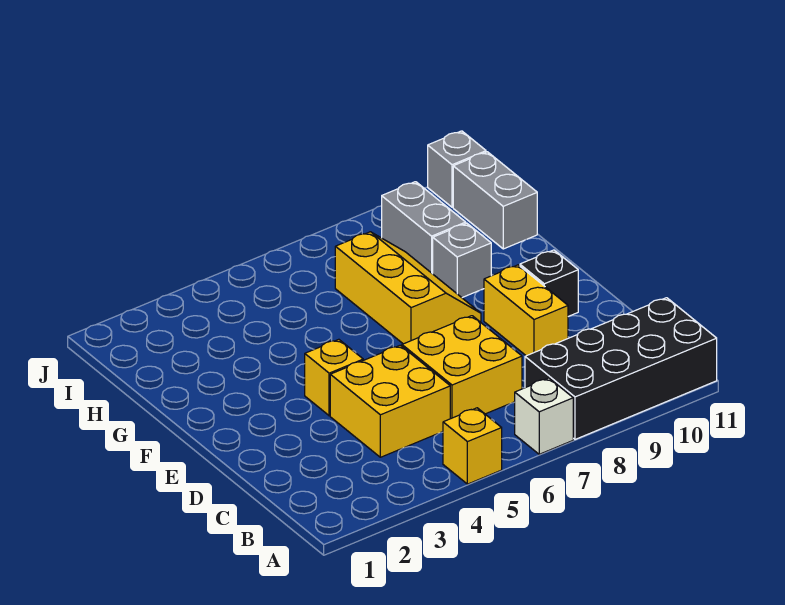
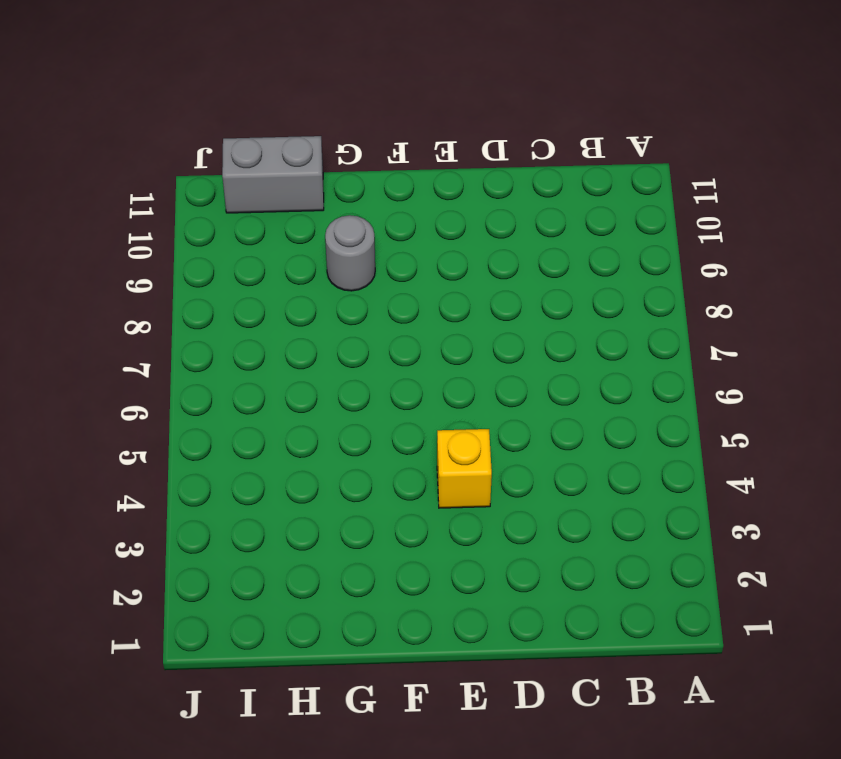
grey round brick G9 level 1 -> grey brick G9 level 1
none -> yellow brick A5 level 1
none -> white brick A7 level 1
none -> black brick A8:B11 level 1

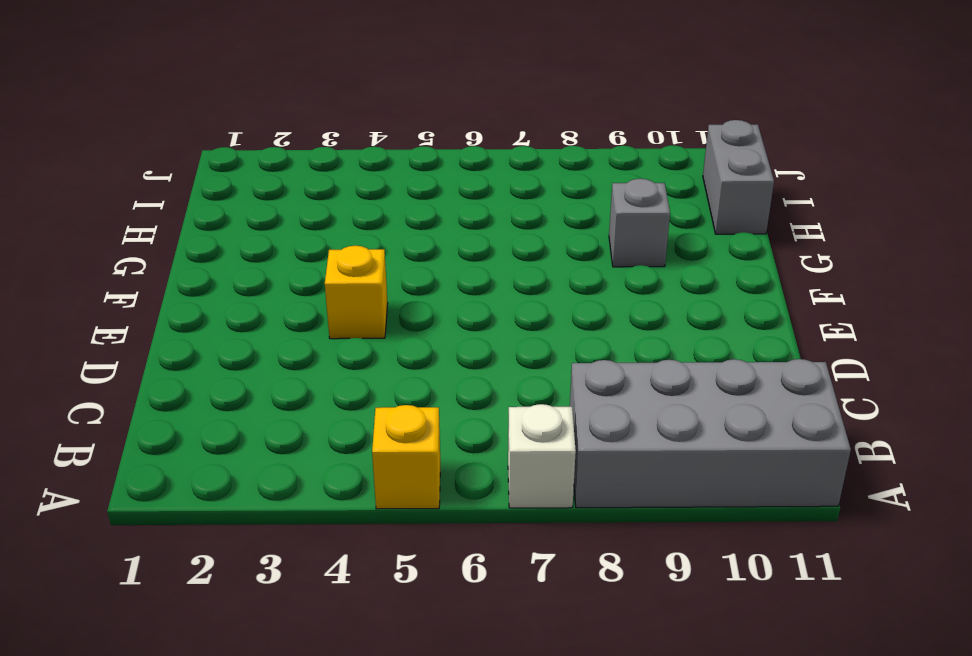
grey brick A8:B11 level 1 -> black brick A8:B11 level 1
none -> yellow brick C4:D5 level 1
none -> yellow brick C6:D7 level 1
none -> yellow brick D9:E9 level 1

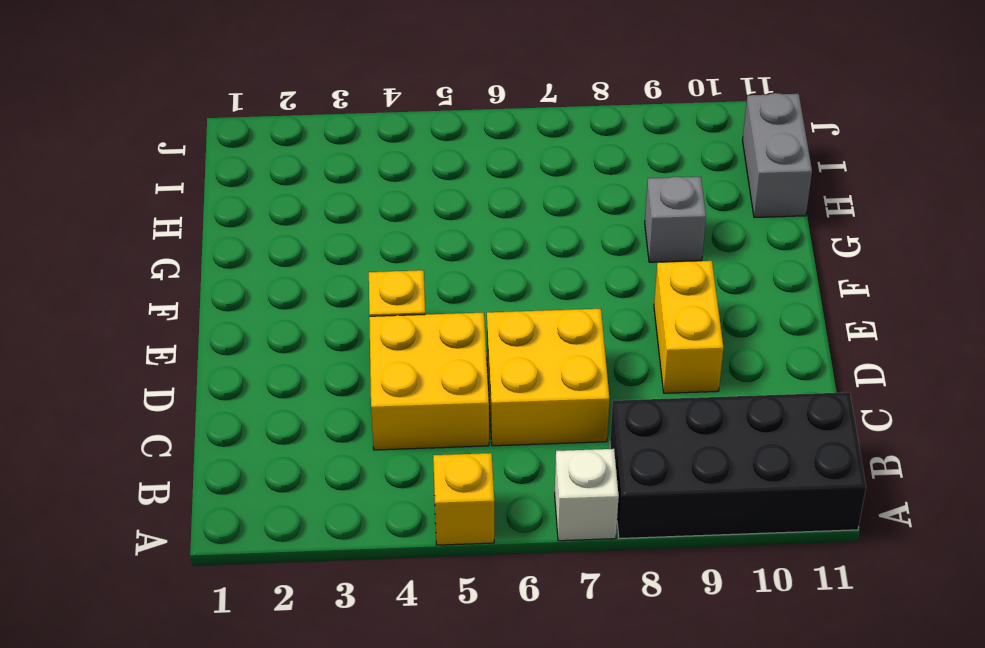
none -> black brick E10 level 1
none -> yellow slope F7:H8 level 1 top 7
none -> grey brick H9:I9 level 1

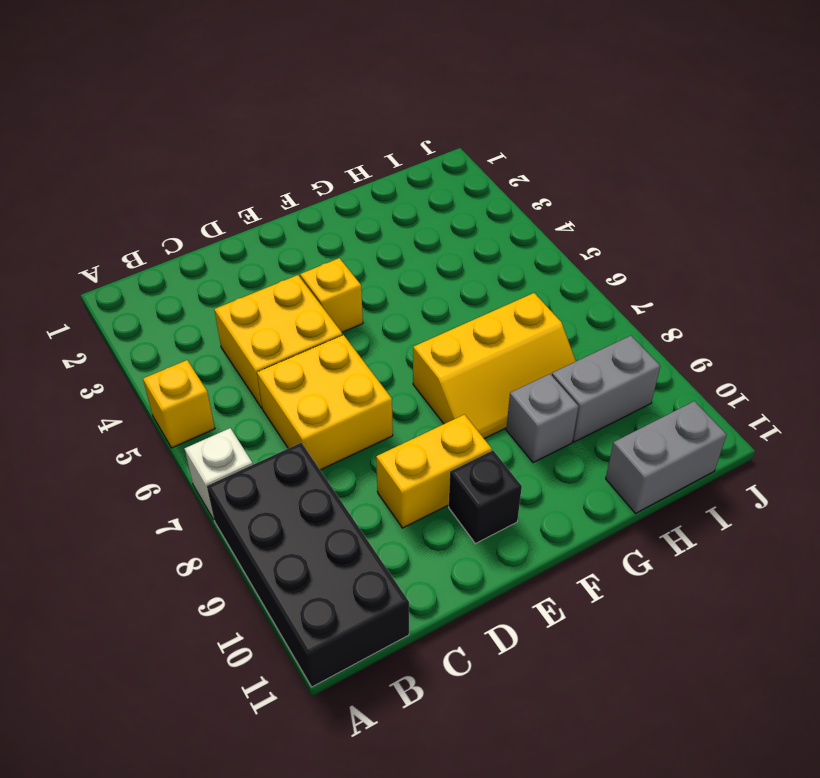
none -> grey brick J11 level 1

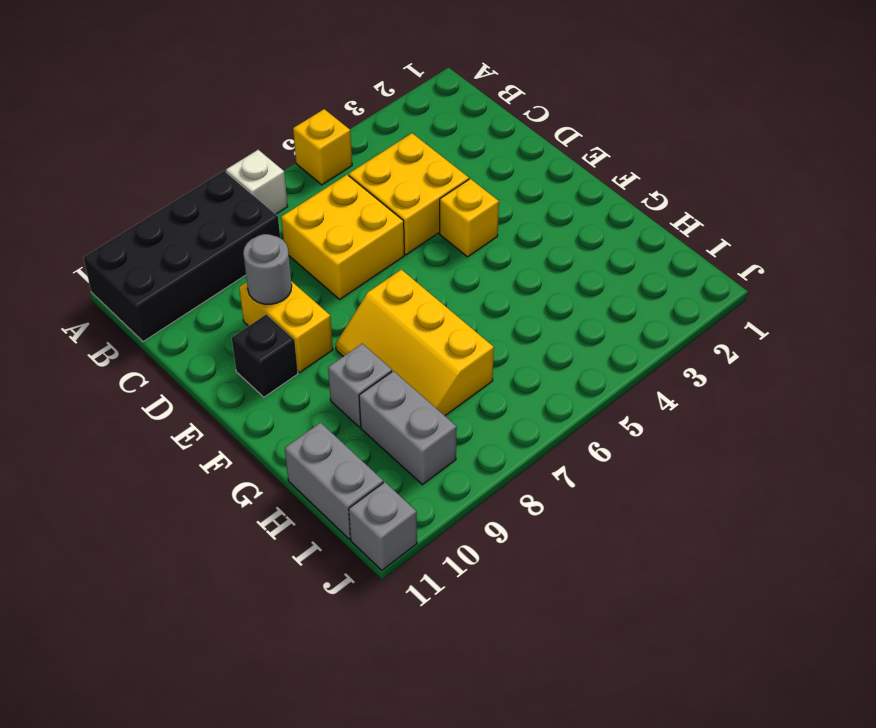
grey round brick D9 level 2 -> none

